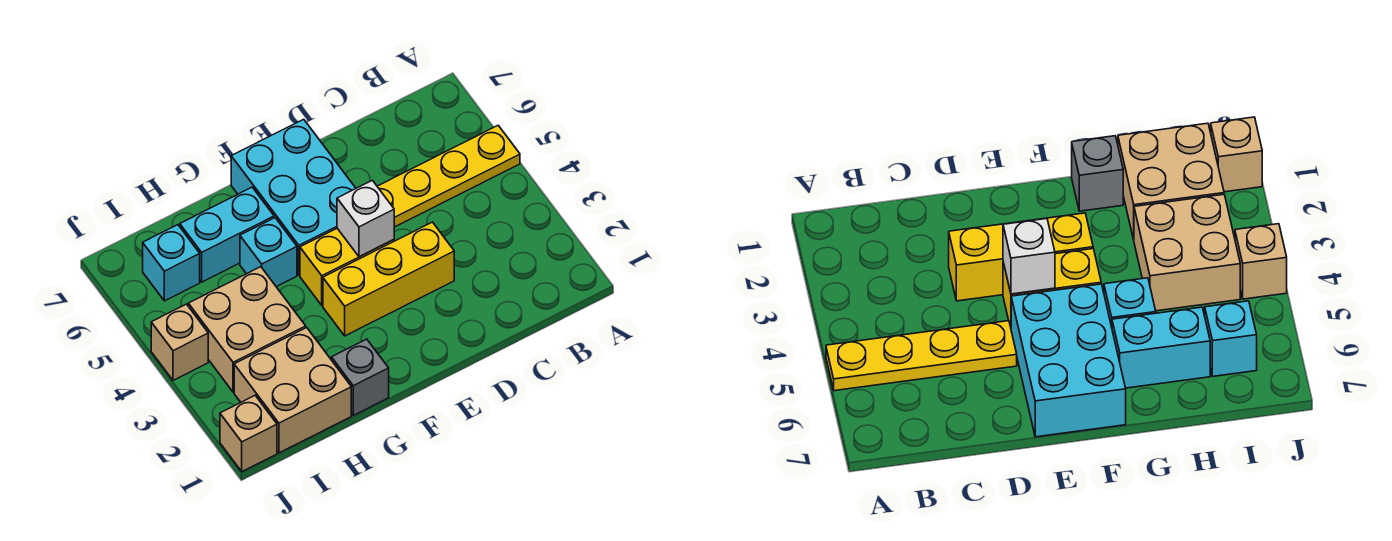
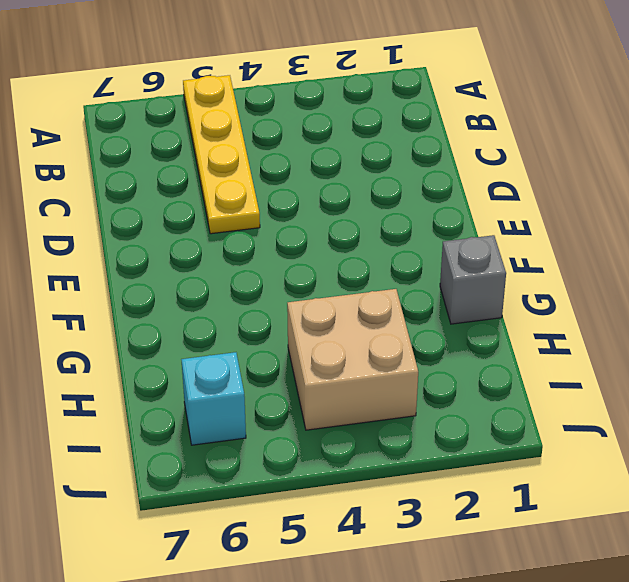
none -> yellow brick D3:F3 level 1
none -> yellow brick E4:F4 level 1
none -> cyan brick E5:F7 level 1

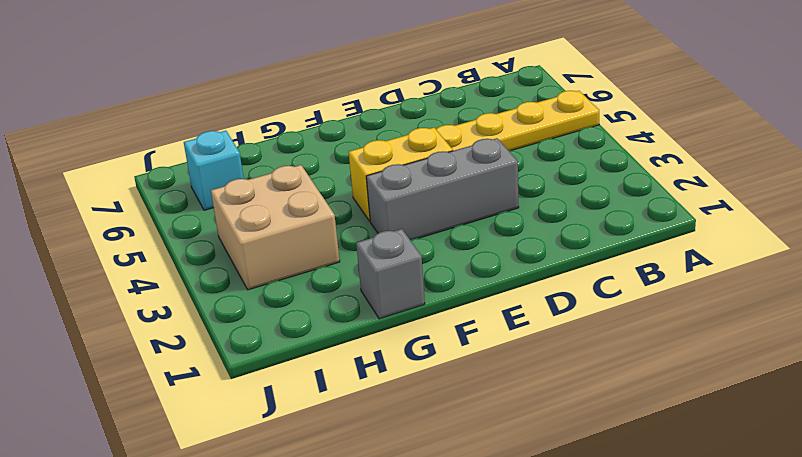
grey brick D3:F3 level 1 -> yellow brick D3:F3 level 1
none -> cyan brick E5:F7 level 1
none -> cyan brick G5 level 1
none -> cyan brick G6:H6 level 1

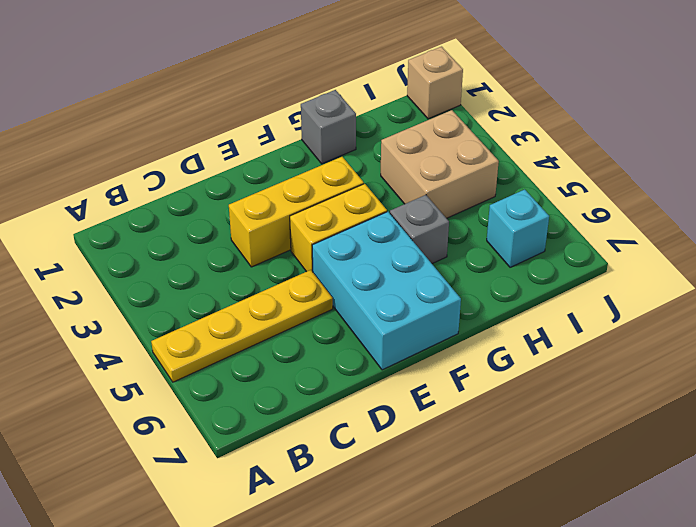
grey brick G5 level 1 -> cyan brick G5 level 1
none -> cyan brick G6:H6 level 1
none -> tan brick H1:I2 level 1
none -> tan brick J4 level 1

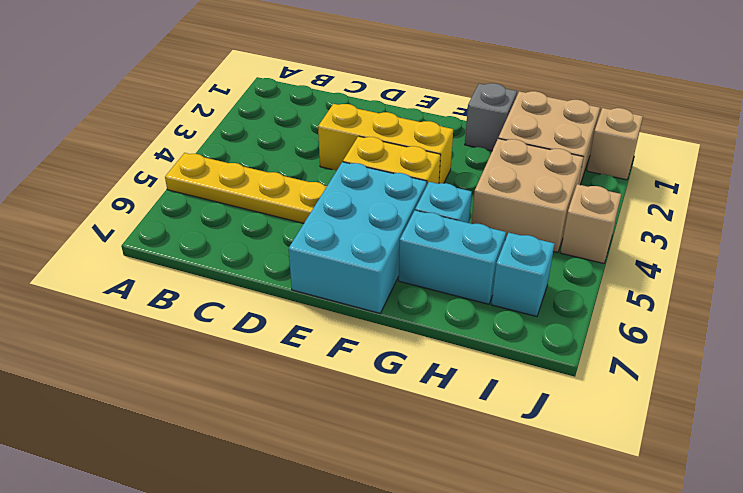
none -> white brick E4 level 2

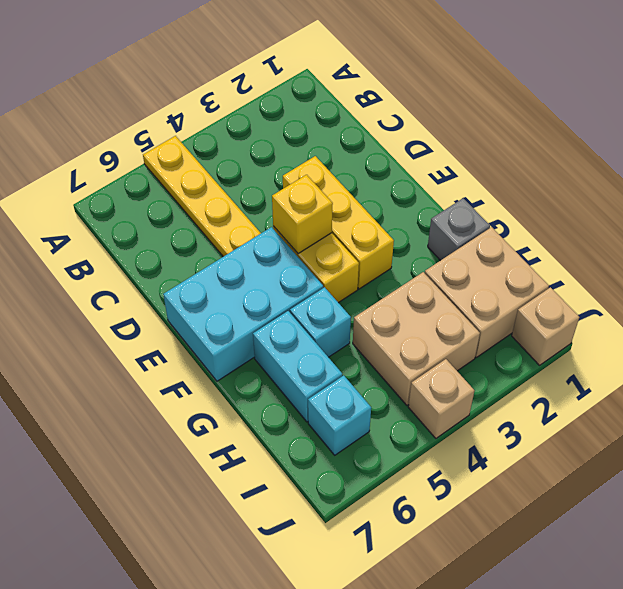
yellow brick E4 level 2 -> white brick E4 level 2

